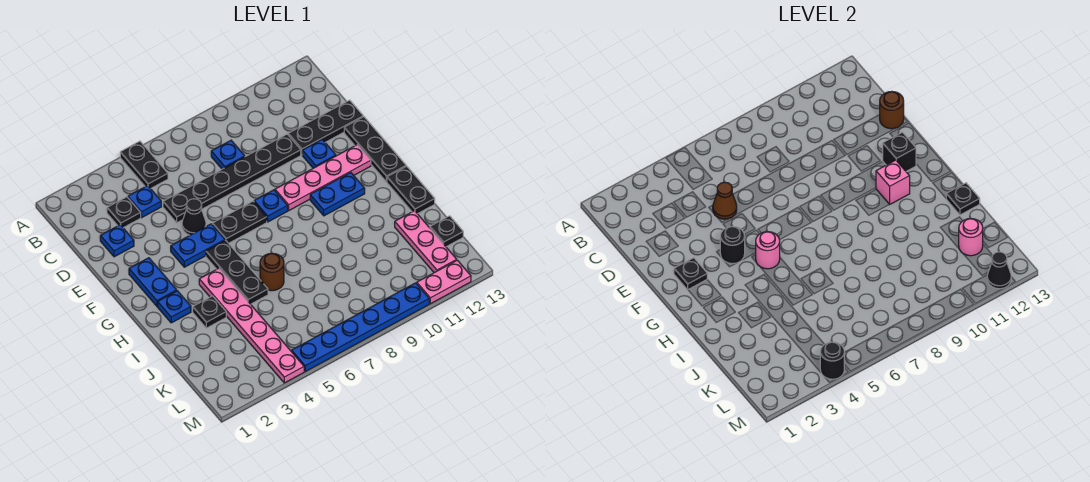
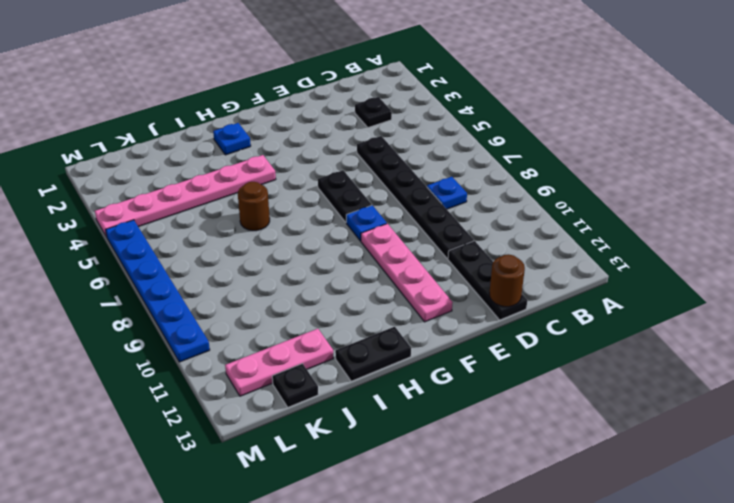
none -> black plate A5:B5 level 1
none -> blue plate C4 level 1
none -> blue plate D2 level 1
none -> black cone E5 level 1

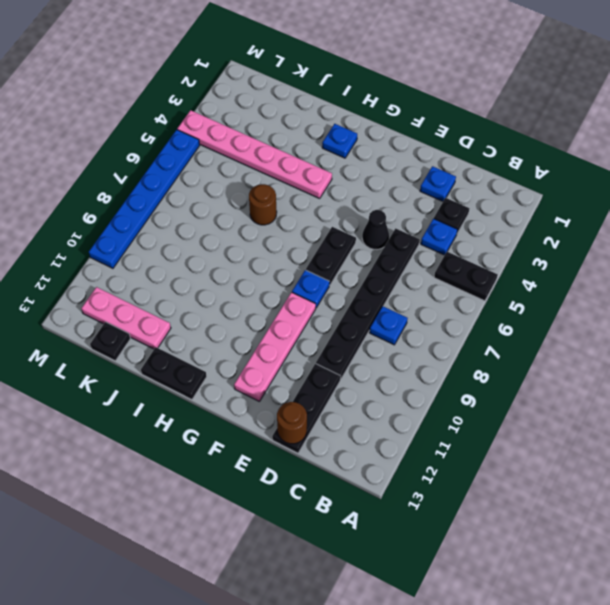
none -> blue plate E11 level 1
none -> black plate E13:G13 level 1
none -> blue plate F2:G2 level 1
none -> blue plate F4:F5 level 1

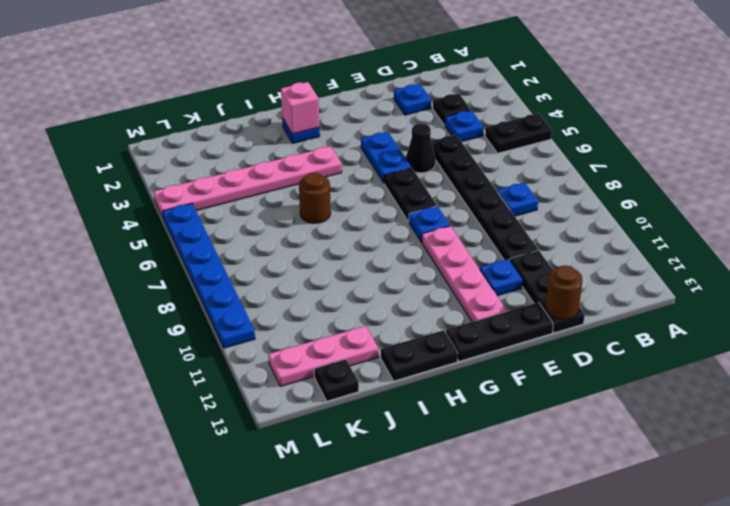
pink brick H2 level 2 -> pink brick G11 level 2
none -> blue plate F2:G2 level 1
none -> black plate G5:I5 level 1
none -> blue plate G10:G11 level 1
none -> black plate I3 level 1

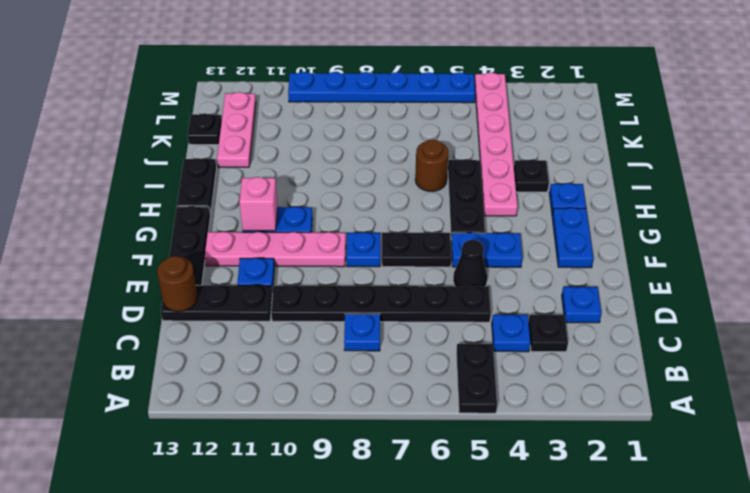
none -> pink plate M11:M12 level 1
none -> brown cone D5 level 2
none -> black plate F2 level 2
none -> black round brick F4 level 2

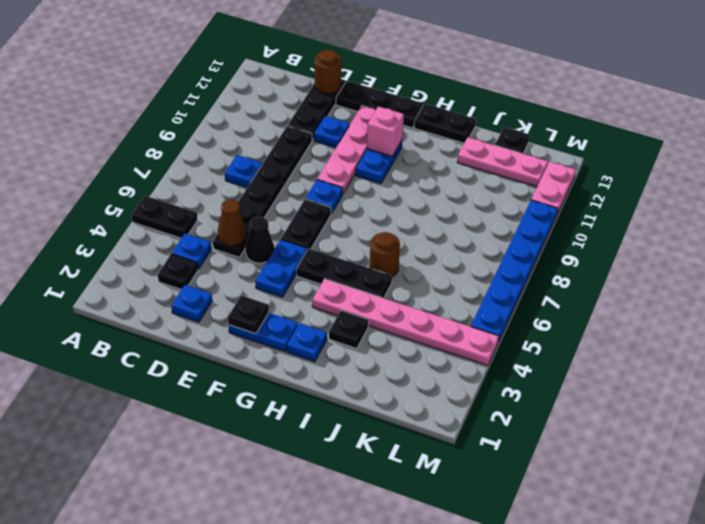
none -> black round brick F4 level 2
none -> black brick F12 level 2
none -> pink round brick G5 level 2
none -> black plate I13 level 2

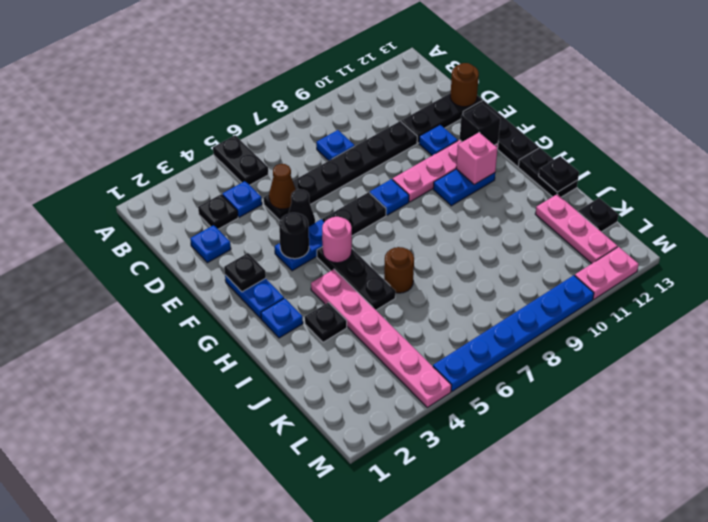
none -> pink round brick K12 level 2
none -> black round brick M4 level 2
none -> black cone M12 level 2

